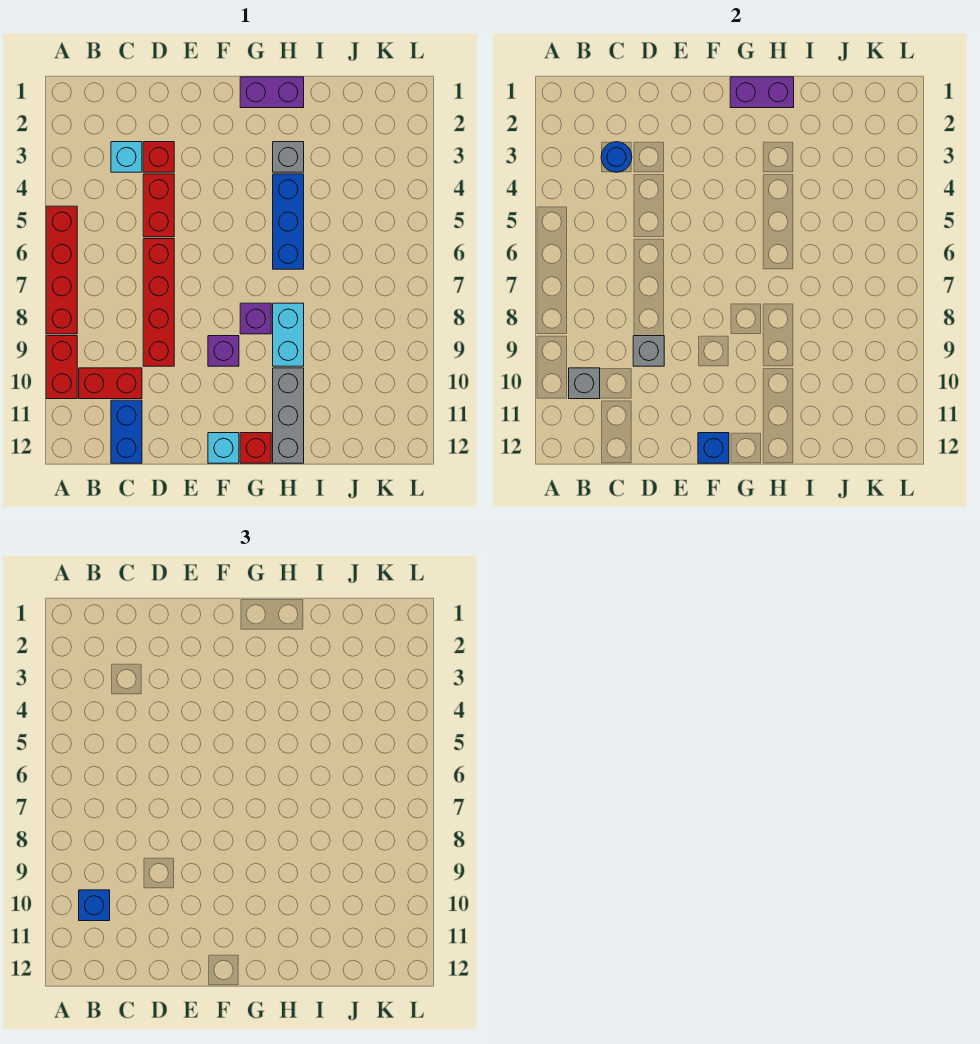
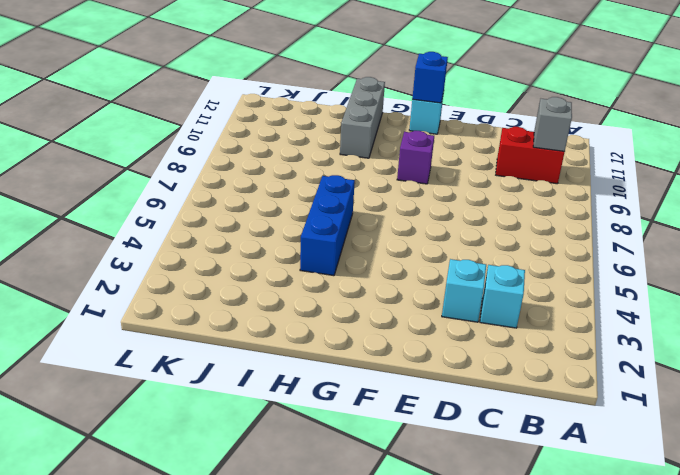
cyan brick D3 level 1 -> red brick D3 level 1
none -> red brick A5:A8 level 1
none -> red brick A9:A10 level 1
none -> blue brick C11:C12 level 1

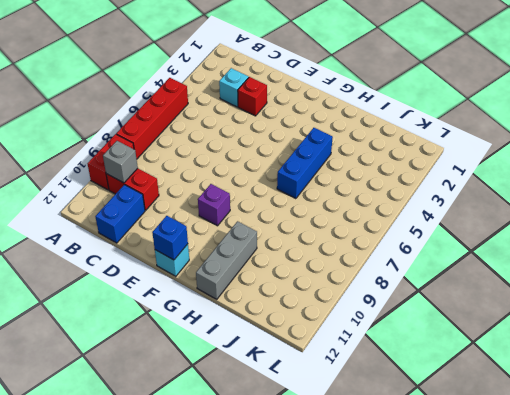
none -> red brick D4:D5 level 1
none -> red brick D6:D9 level 1
none -> purple brick G1:H1 level 1

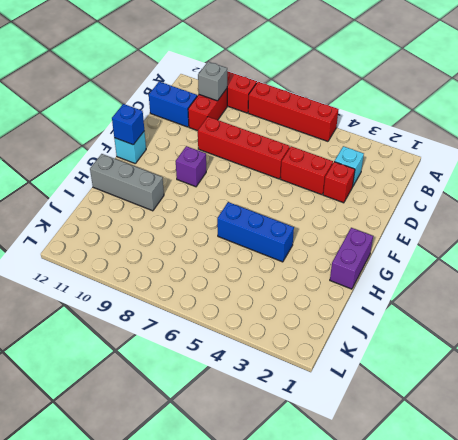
none -> purple brick G8 level 1
none -> red brick G12 level 1
none -> grey brick H3 level 1

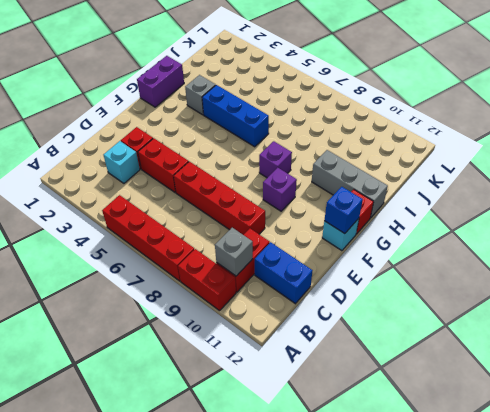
none -> cyan brick H8:H9 level 1
none -> blue round brick C3 level 2
none -> grey brick D9 level 2

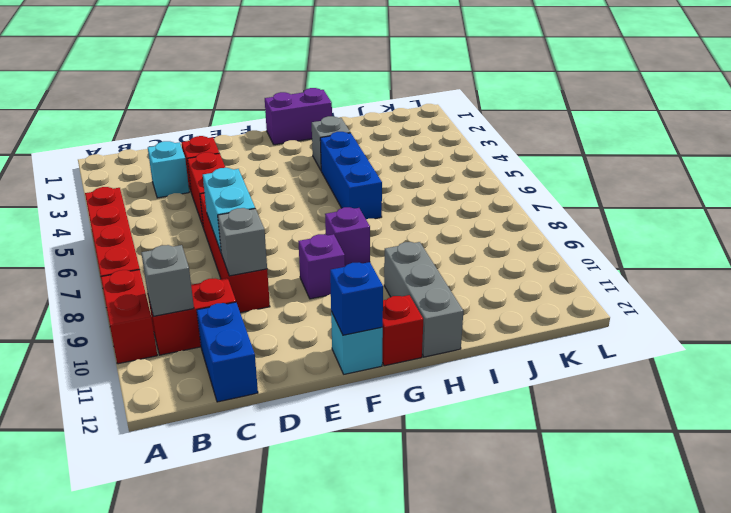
cyan brick D7:D8 level 2 -> cyan brick H8:H9 level 1
none -> blue round brick C3 level 2
none -> purple brick G1:H1 level 2
none -> blue brick B10 level 3

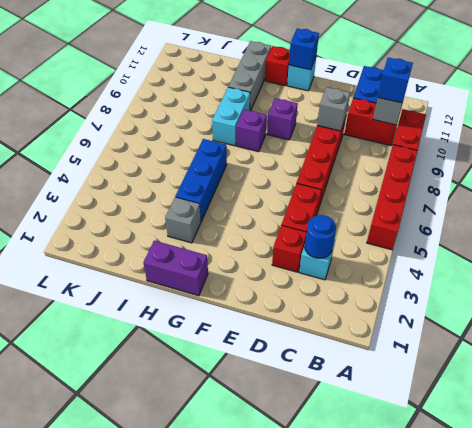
none -> purple brick G1:H1 level 2

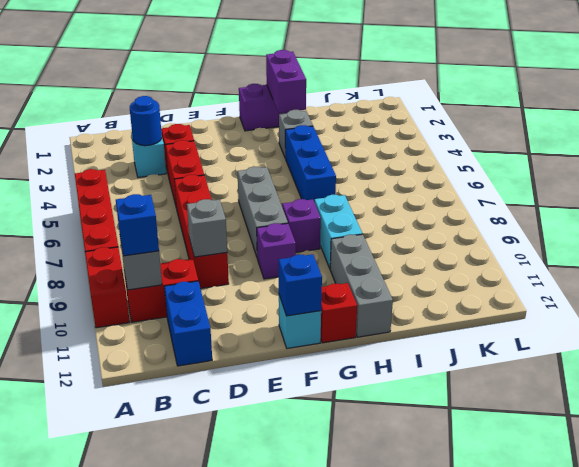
grey brick F6:F8 level 1 -> none
purple brick H1:H2 level 2 -> purple brick G1:H1 level 2

